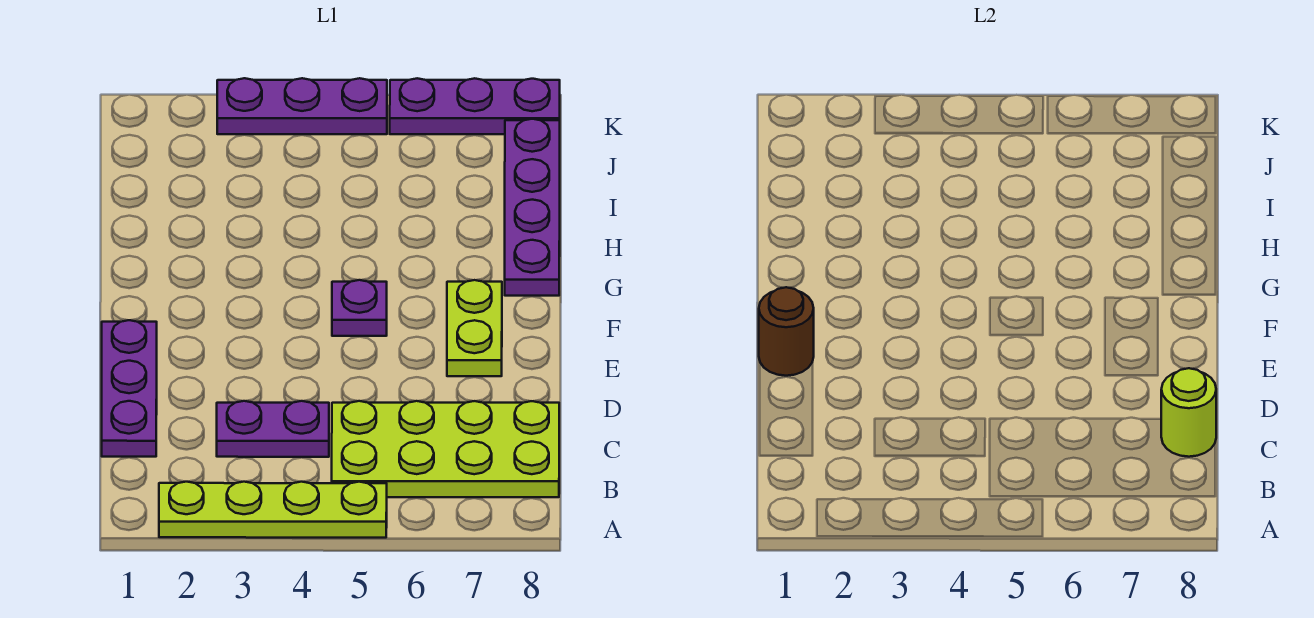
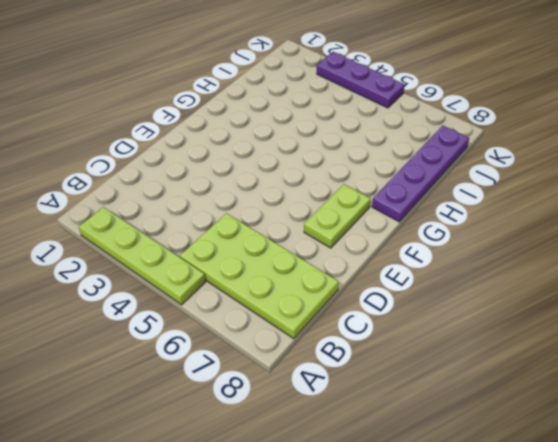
none -> purple plate C1:E1 level 1
none -> purple plate C3:C4 level 1

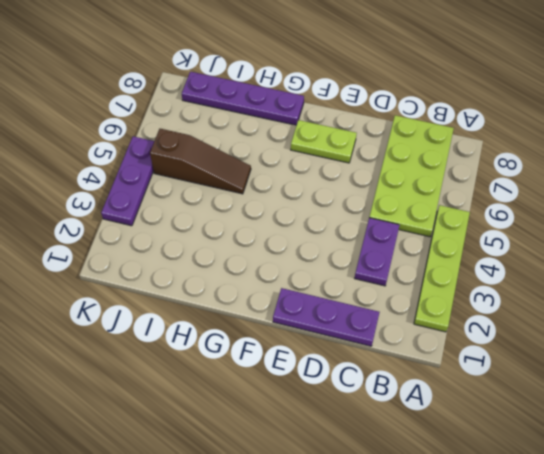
brown slope H5:J5 level 1 top J -> none
none -> purple plate F5 level 1
none -> purple plate K6:K8 level 1

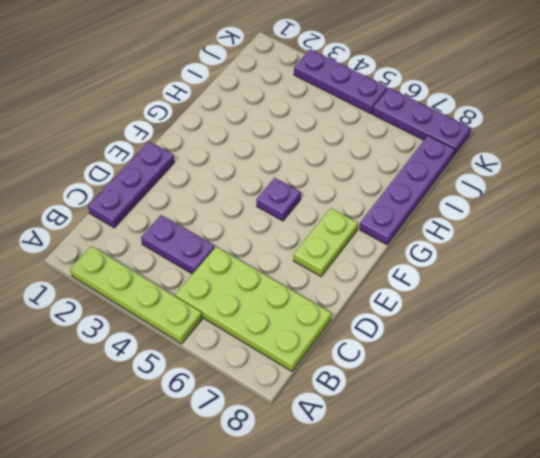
none -> lime round brick C8 level 2
none -> brown round brick E1 level 2

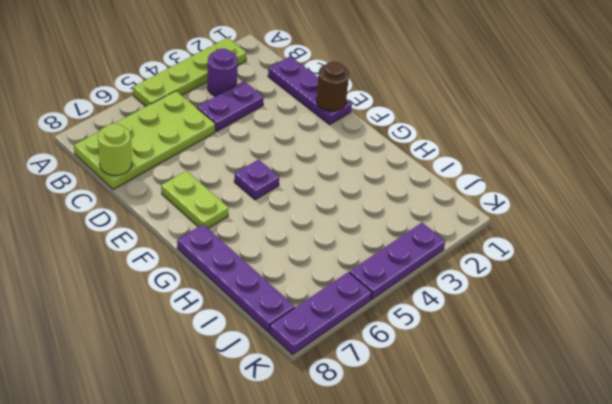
purple round brick B3 level 1 -> none

